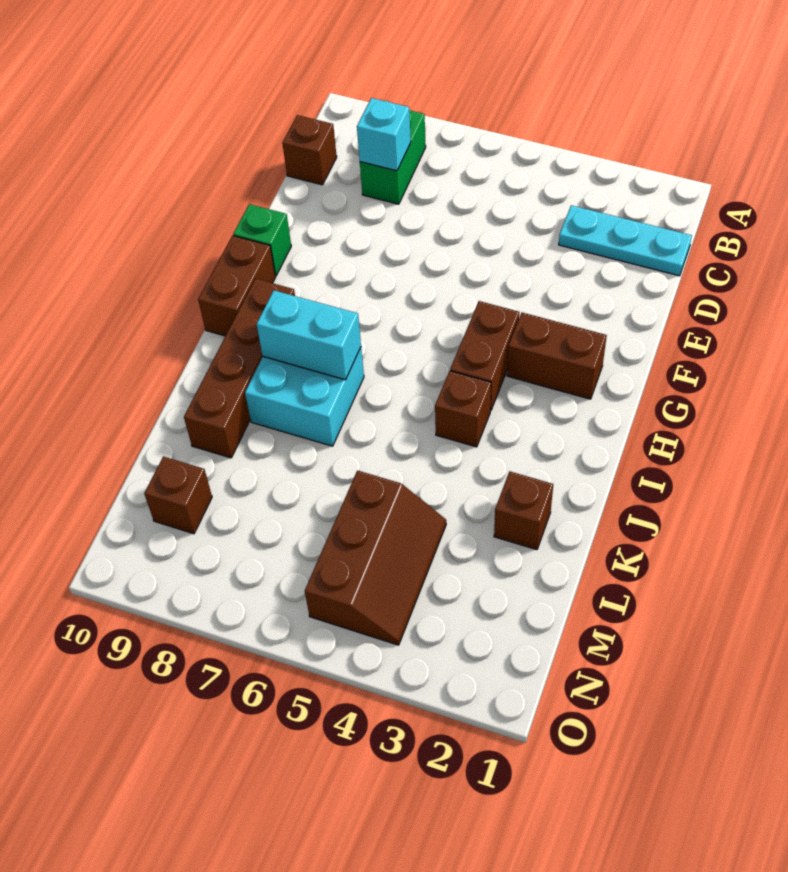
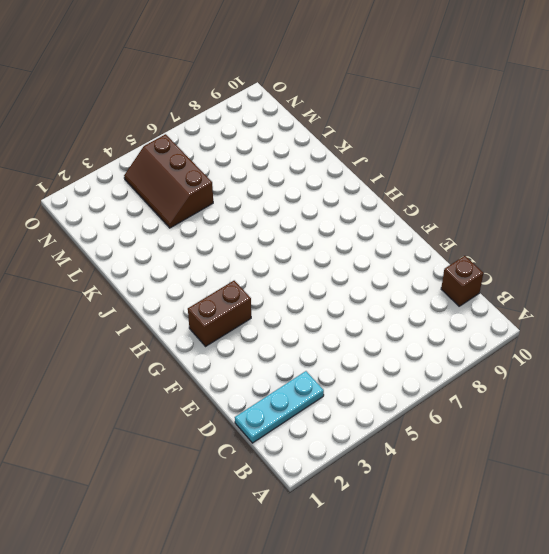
none -> green brick B8:C8 level 1
none -> green brick F10 level 1
none -> brown brick G4:H4 level 1

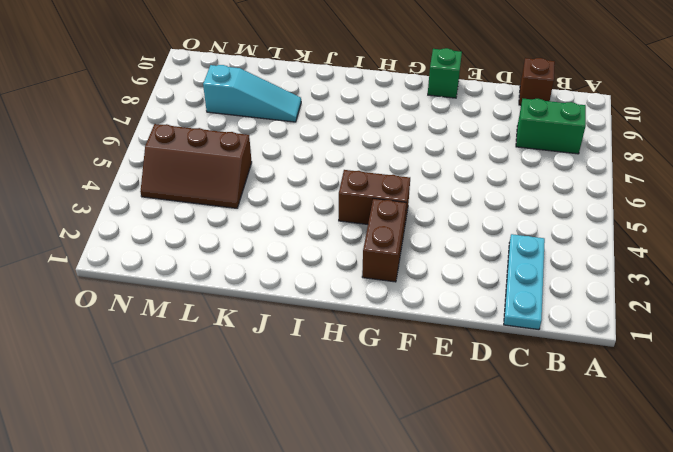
cyan slope K8:M8 level 1 top M -> none
none -> brown brick G10:H10 level 1
none -> brown brick H9:K9 level 1
none -> brown brick I4 level 1

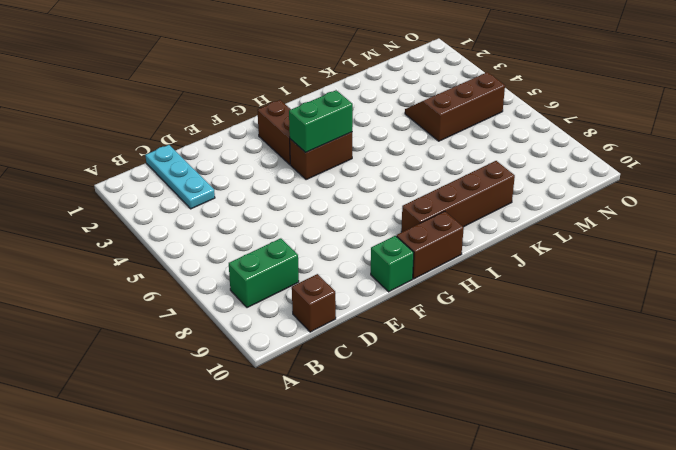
green brick G4:H4 level 2 -> none
none -> brown brick I4 level 1
none -> cyan brick I7:J8 level 1
none -> brown brick K2 level 1

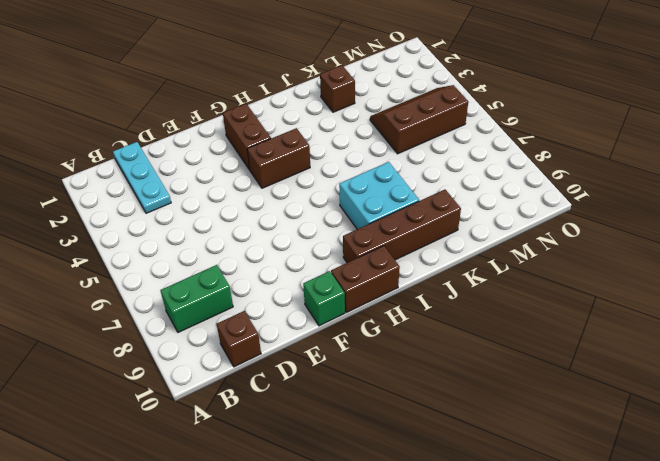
none -> brown brick I4 level 1
none -> brown brick M9 level 1
none -> cyan brick C8 level 2

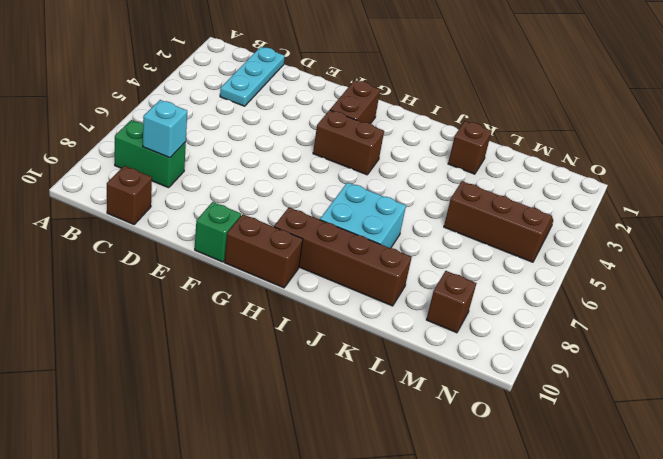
none -> brown brick I4 level 1
none -> cyan brick I7:I8 level 2

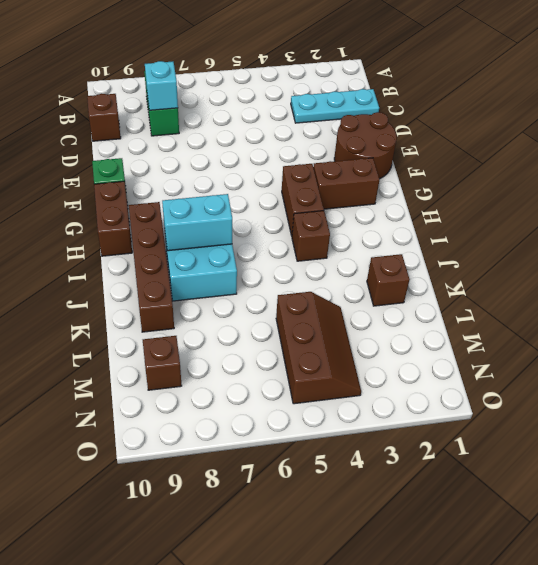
brown round brick E1:F2 level 1 -> none

